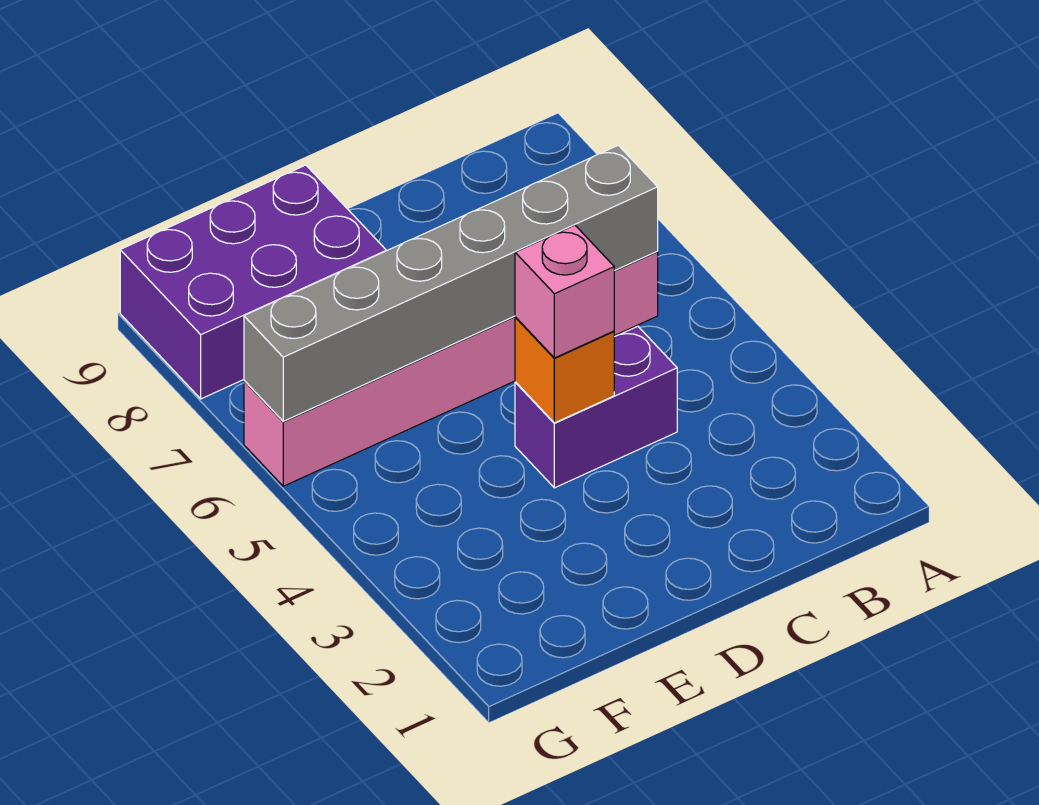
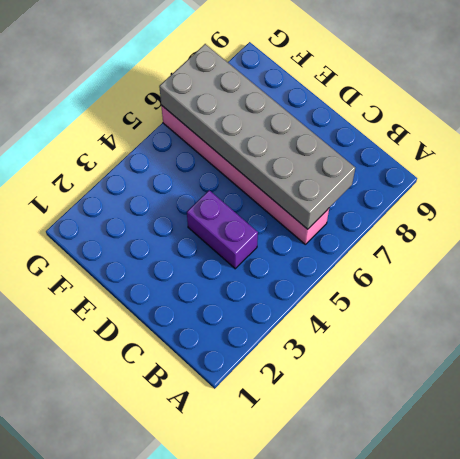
grey brick B6:G7 level 2 -> grey brick B6:G6 level 2
none -> purple brick E8:G9 level 1
none -> orange brick D4 level 2

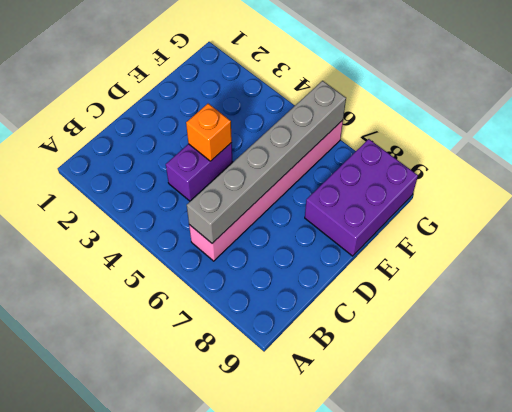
none -> pink brick D4 level 3

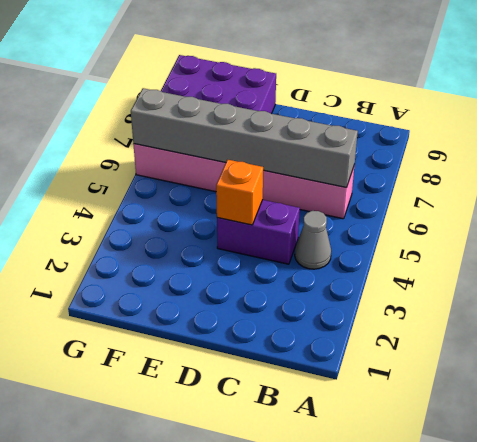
grey cone B4 level 1 -> none
none -> pink brick D4 level 3

